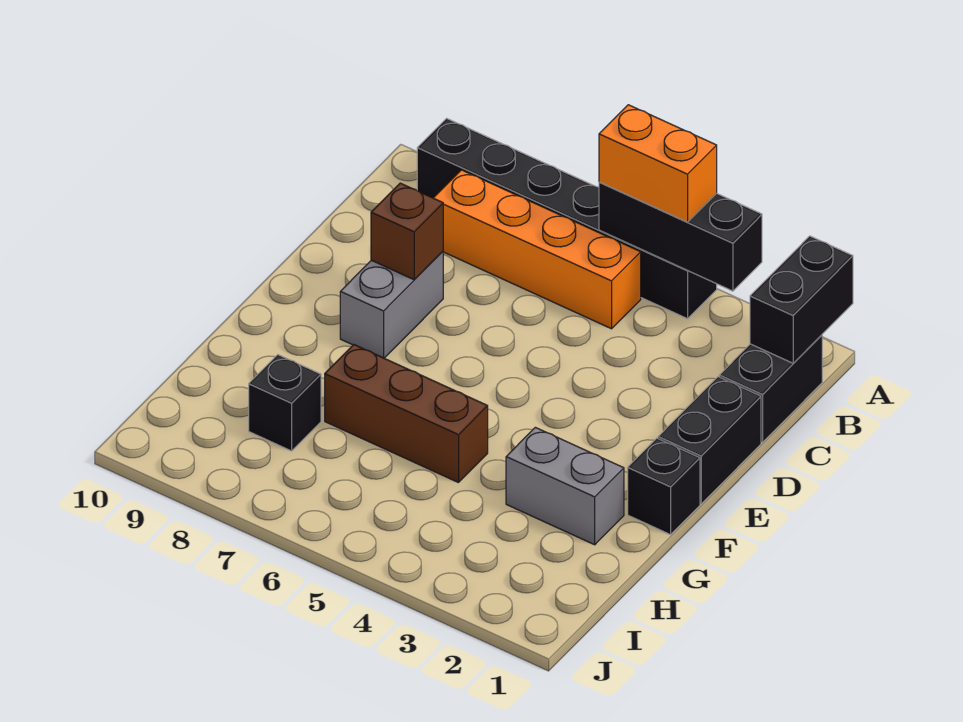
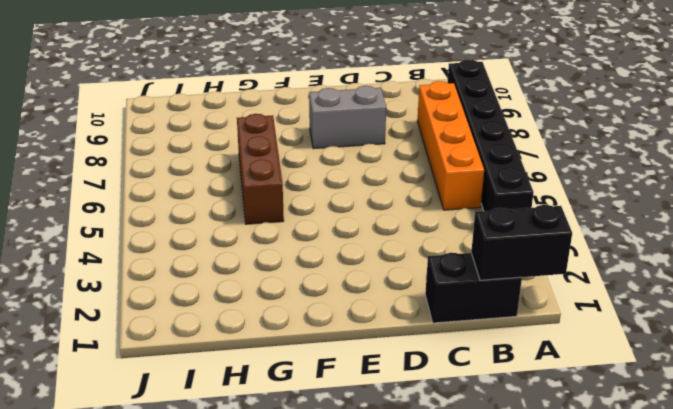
none -> black brick D1:E1 level 1
none -> black brick F1 level 1
none -> grey brick G2:G3 level 1

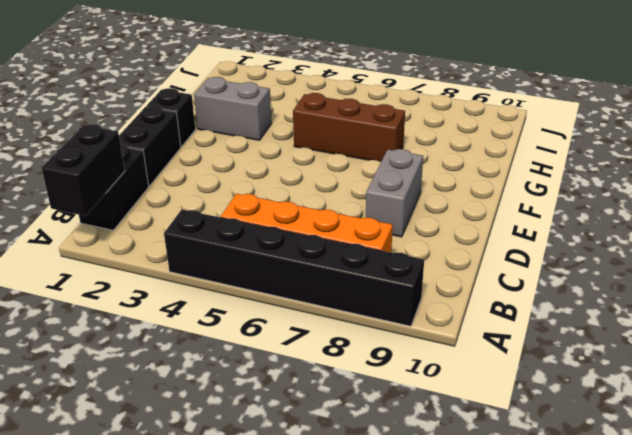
none -> black brick H8 level 1
none -> black brick A3:A5 level 2
none -> brown brick D8 level 2

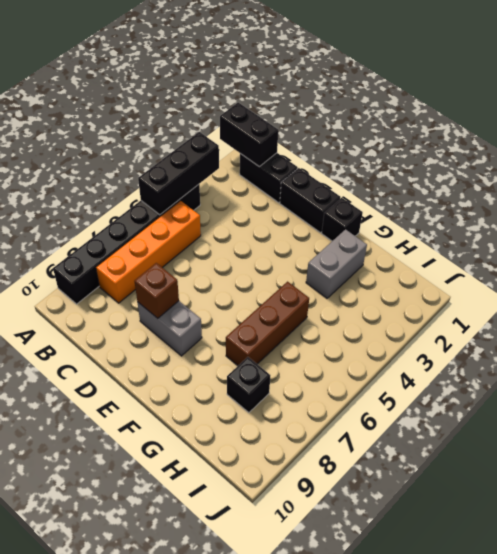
none -> orange brick A4:A5 level 3

